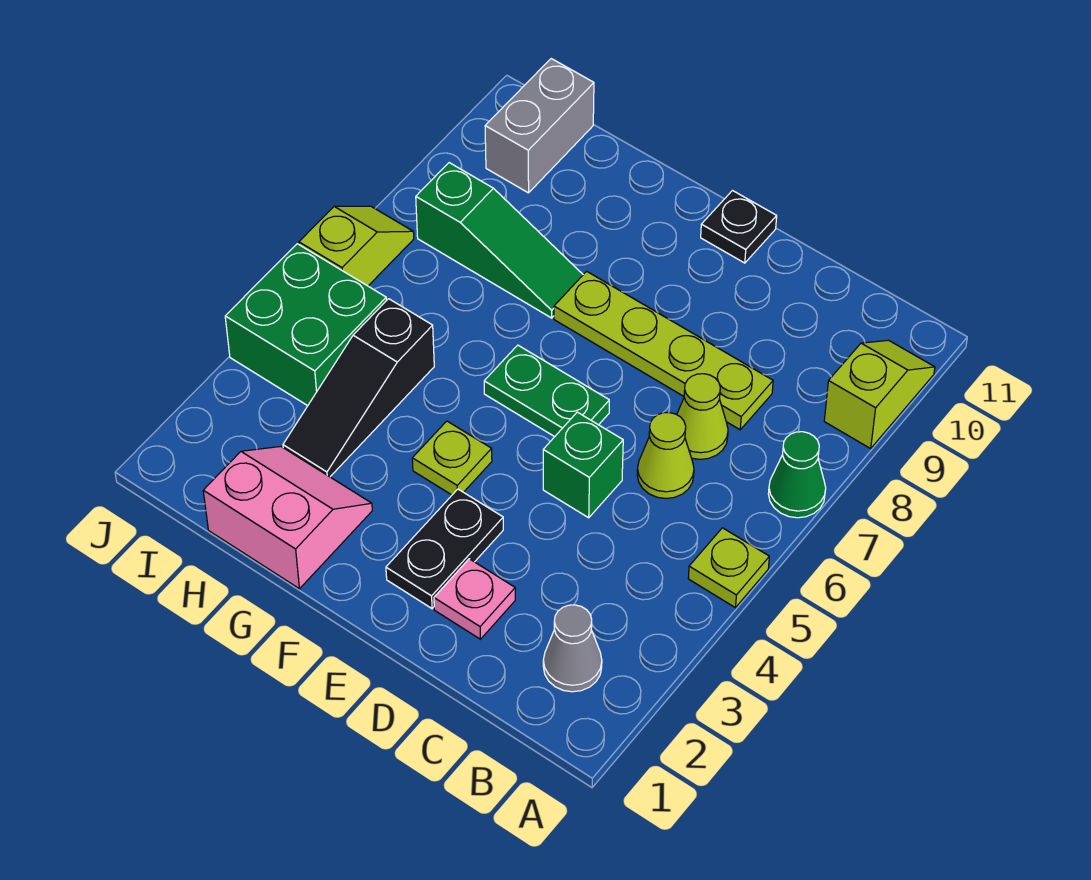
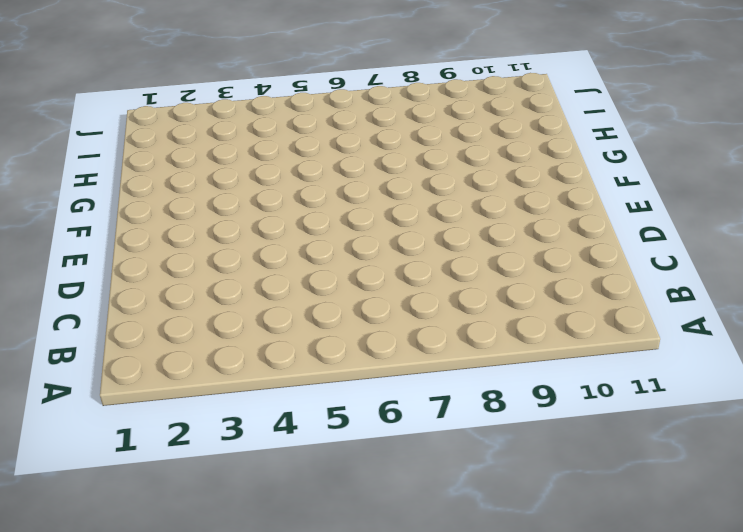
none -> lime plate A5 level 1
none -> green cone A7 level 1
none -> lime slope A9:A10 level 1 top 9

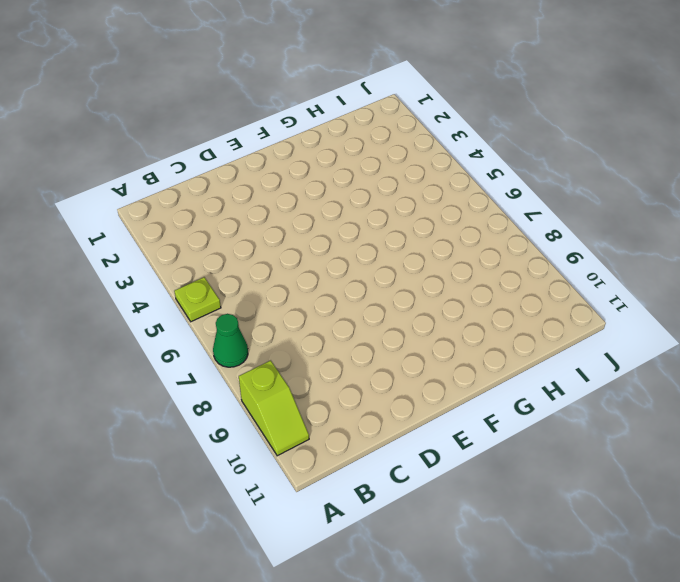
none -> grey cone B2 level 1
none -> lime cone C6 level 1
none -> lime cone C7 level 1

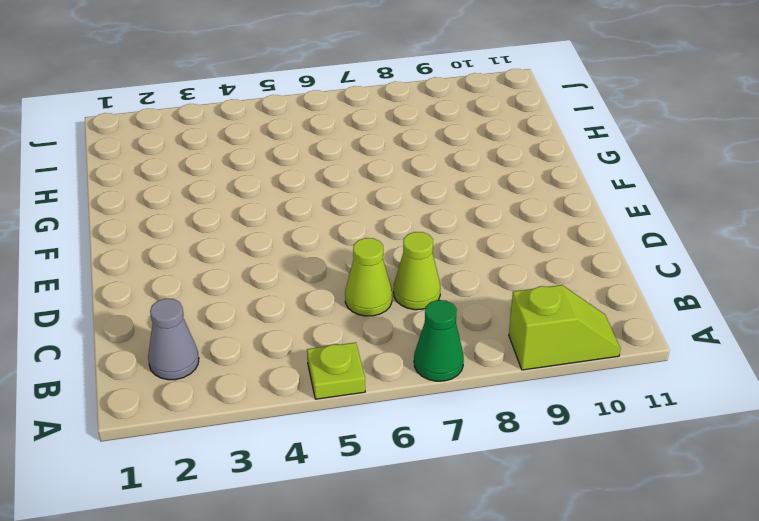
none -> lime plate C8:F8 level 1
none -> pink plate D2 level 1
none -> green brick D5 level 1

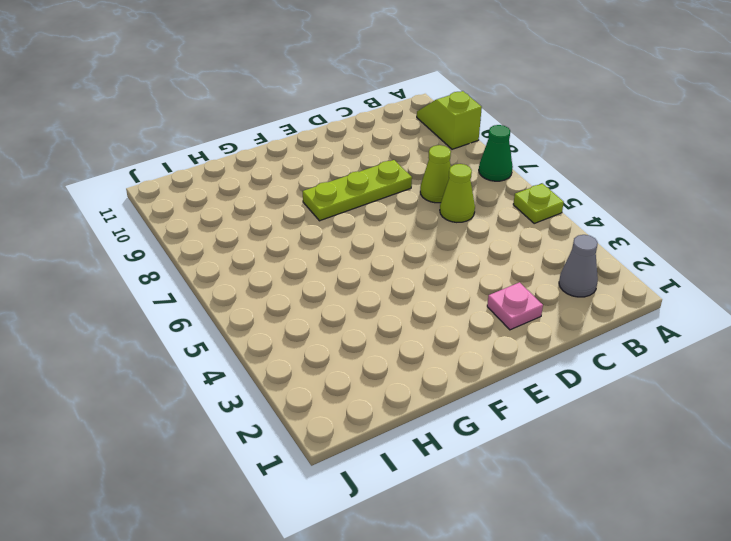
lime plate D8:F8 level 1 -> lime plate C8:F8 level 1
none -> green brick D5 level 1
none -> black plate E2:E3 level 1
none -> green plate E6:F6 level 1

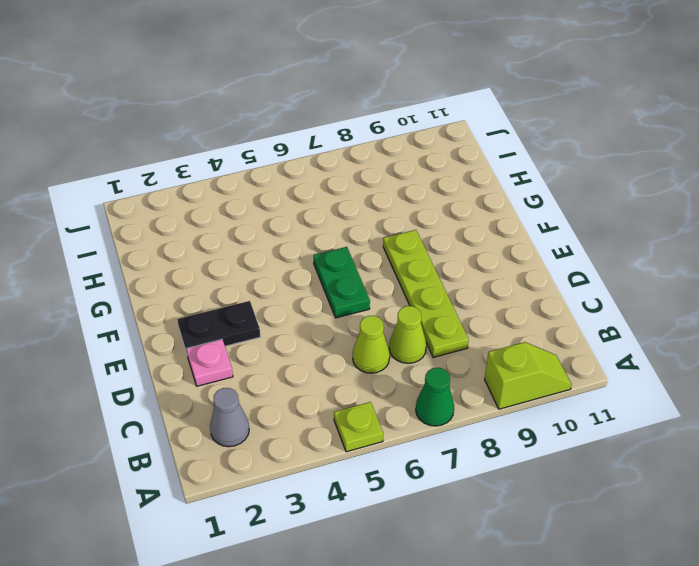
none -> green brick D5 level 1
none -> black plate E11 level 1
none -> lime plate F4 level 1

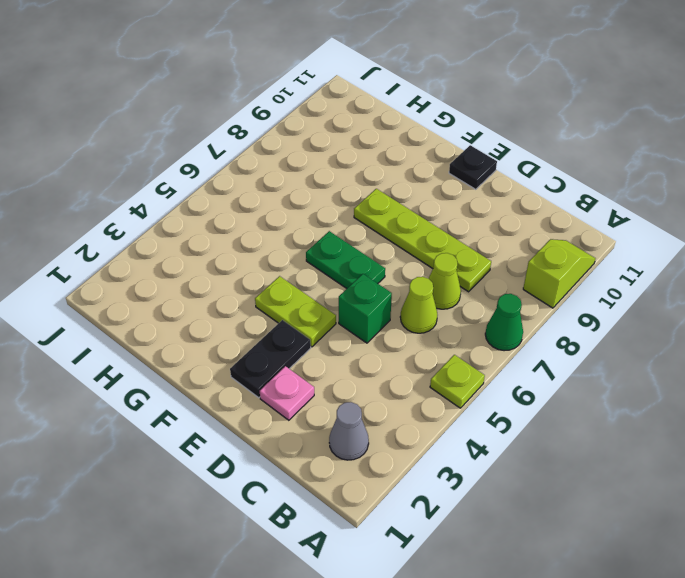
lime plate E4:F4 level 1 -> lime plate F4 level 1
none -> pink slope G1:H2 level 1 top 1
none -> green slope G8:I8 level 1 top I
none -> black slope H3:H5 level 1 top 5

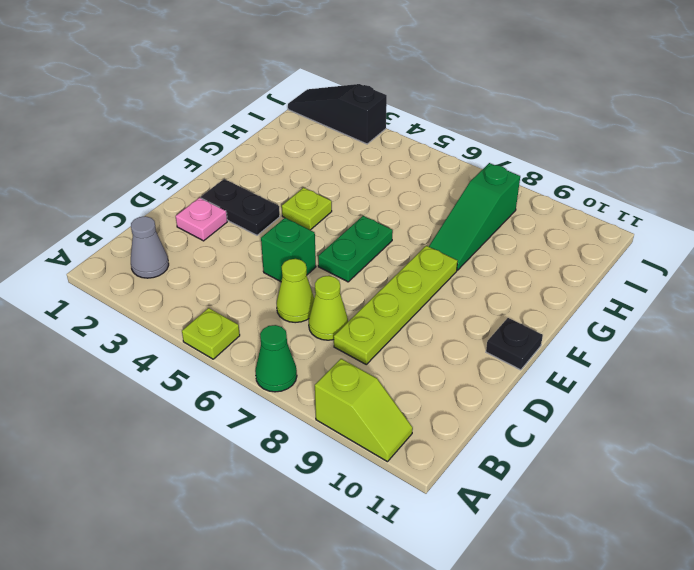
black slope J1:J3 level 1 top 3 -> black slope H3:H5 level 1 top 5
none -> pink slope G1:H2 level 1 top 1
none -> green brick I4:J5 level 1
none -> grey brick I10:I11 level 1

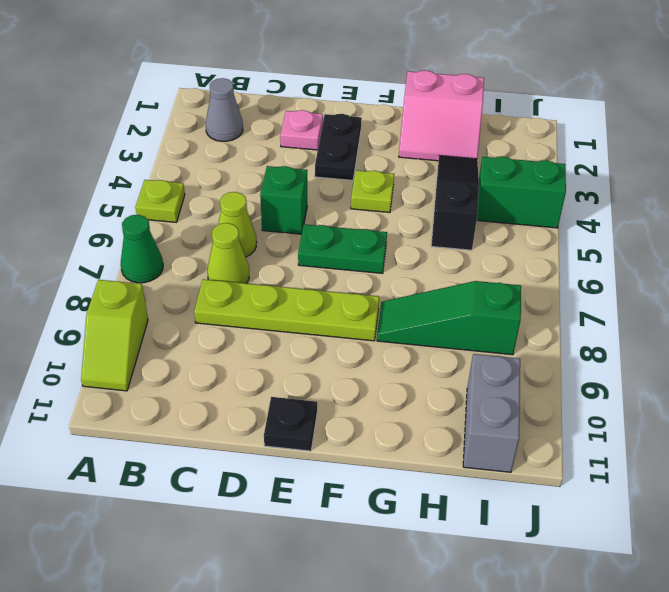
green brick I4:J4 level 1 -> green brick I4:J5 level 1
none -> lime slope J6:J7 level 1 top 6

